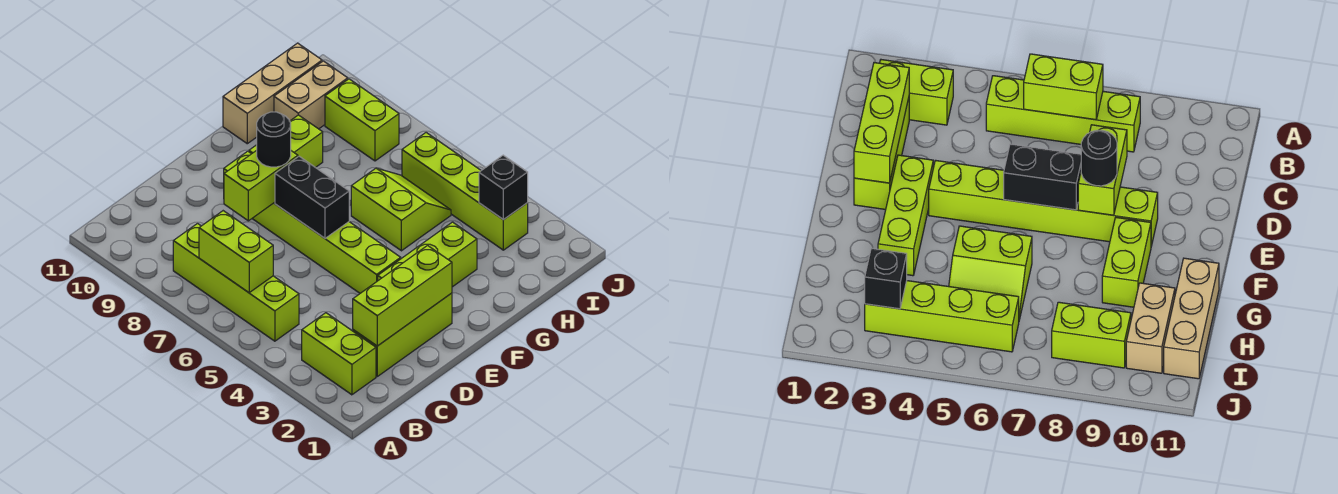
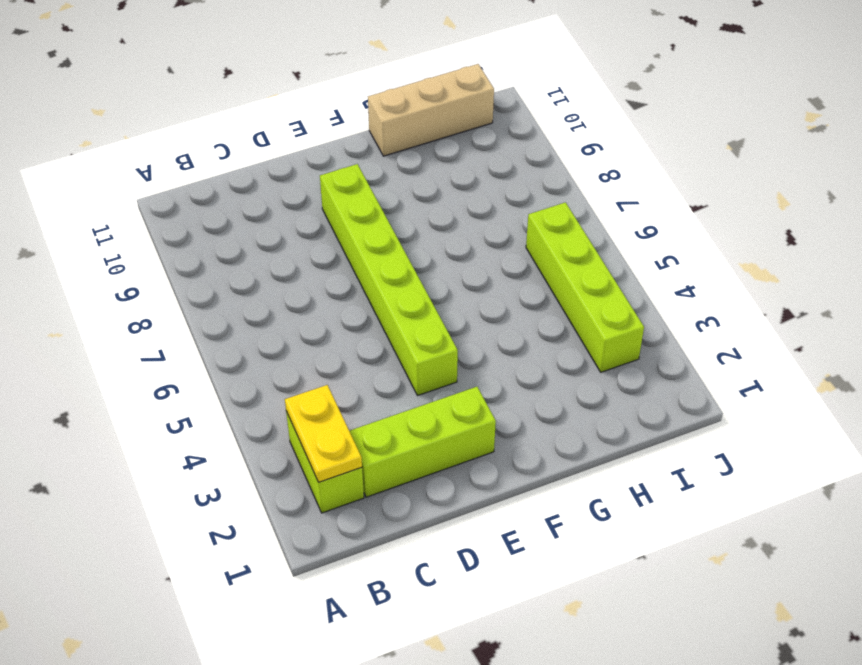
yellow plate B2:B3 level 2 -> none
none -> lime brick B5:B8 level 1
none -> lime brick E3:G3 level 1
none -> lime brick F9:G9 level 1

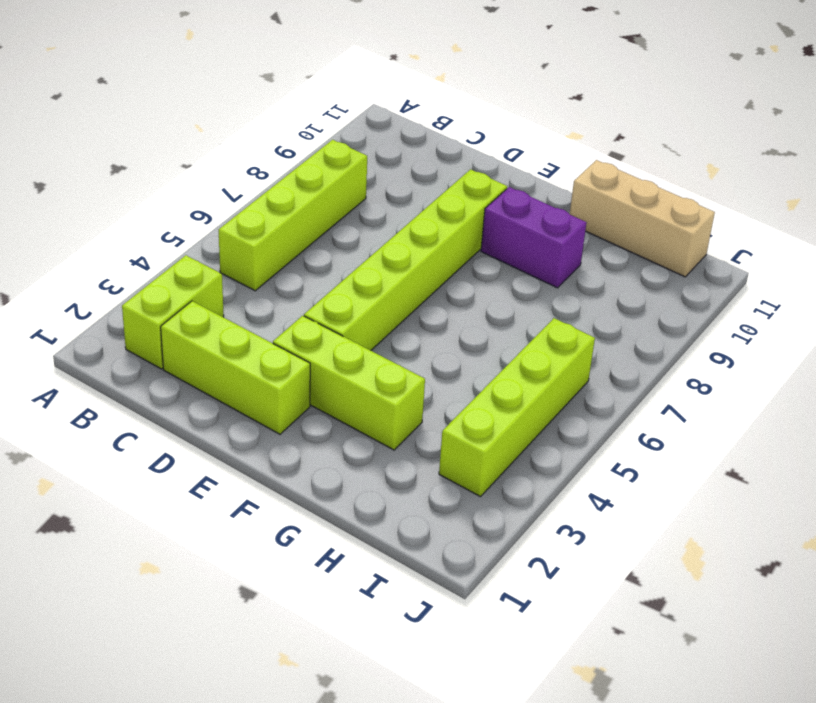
purple brick F9:G9 level 1 -> lime brick F9:G9 level 1
none -> lime slope G5:H6 level 1 top G
none -> tan brick H10:I10 level 1
none -> lime brick I8:I9 level 1

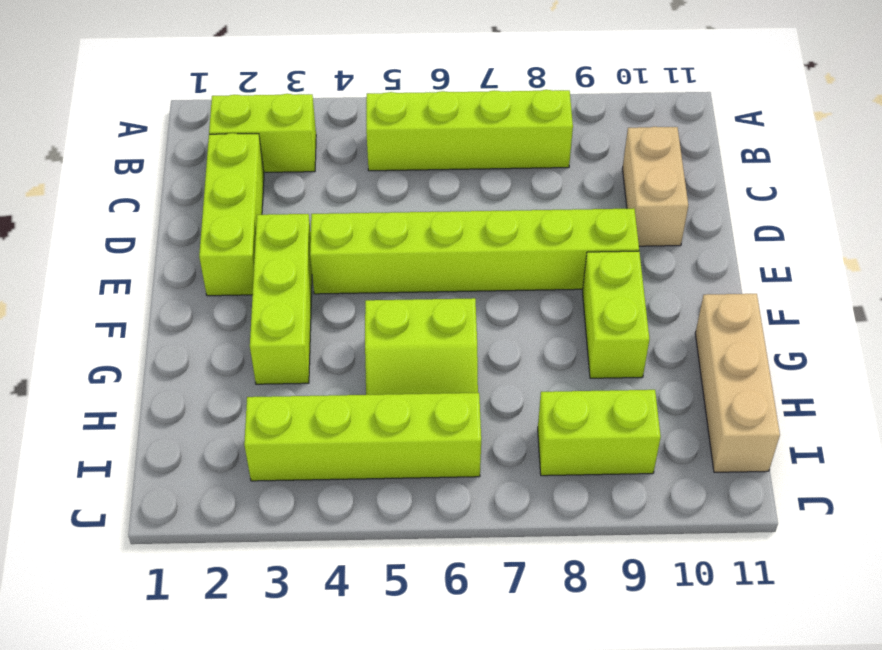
tan brick C10:D10 level 1 -> tan brick H10:I10 level 1
none -> lime brick B6:B7 level 2
none -> lime brick C2:E2 level 2
none -> lime brick D8:E8 level 2

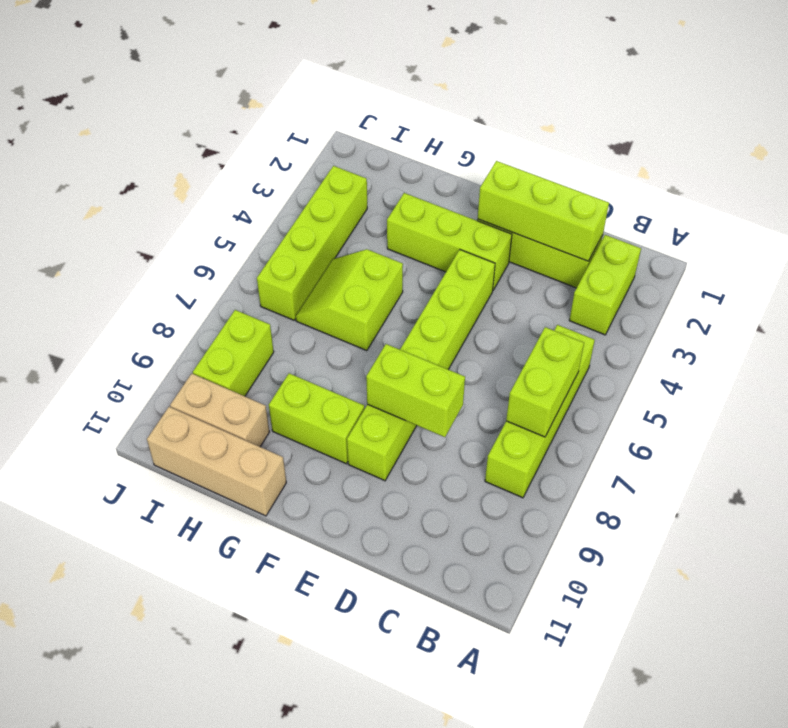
none -> black brick E6:E7 level 2
none -> black brick I3 level 2
none -> black round brick E8 level 3

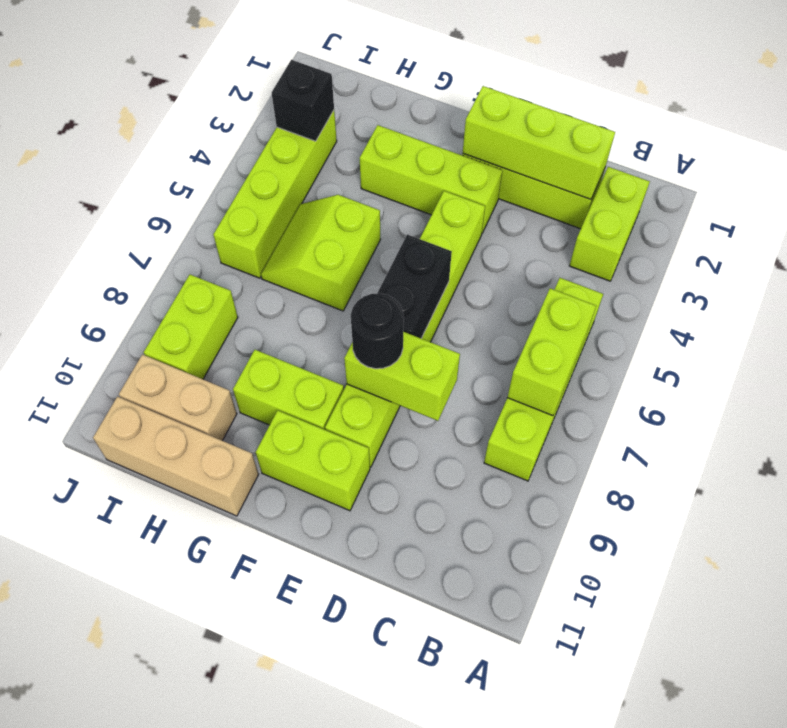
lime brick E10:F10 level 1 -> none

